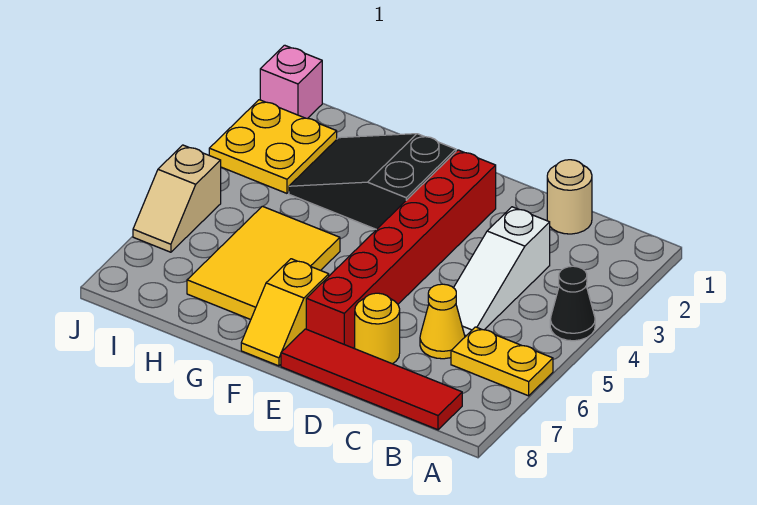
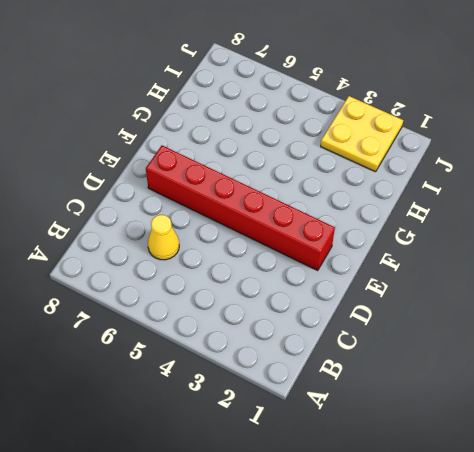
none -> black cone A4 level 1
none -> yellow plate A6:B6 level 1
none -> red tile B8:E8 level 1

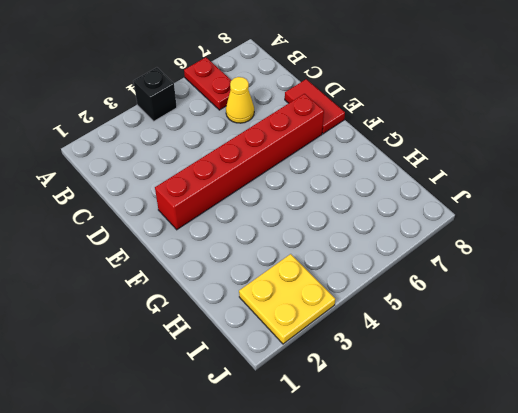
black brick A4 level 1 -> black cone A4 level 1
red plate A6:B6 level 1 -> yellow plate A6:B6 level 1
red tile D8:E8 level 1 -> red tile B8:E8 level 1
none -> tan round brick C1 level 1
none -> white slope C3:C5 level 1 top 3
none -> yellow round brick D7 level 1

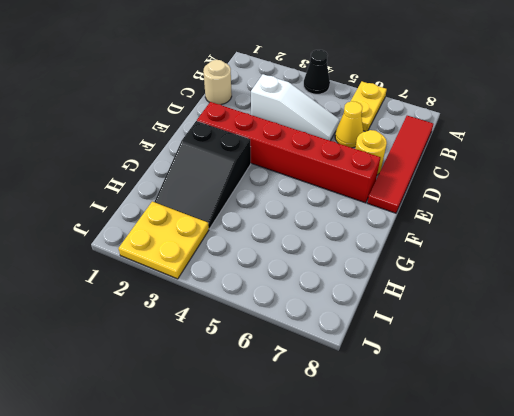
none -> yellow slope F7:F8 level 1 top 7
none -> yellow tile G5:H7 level 1
none -> pink brick J1 level 1

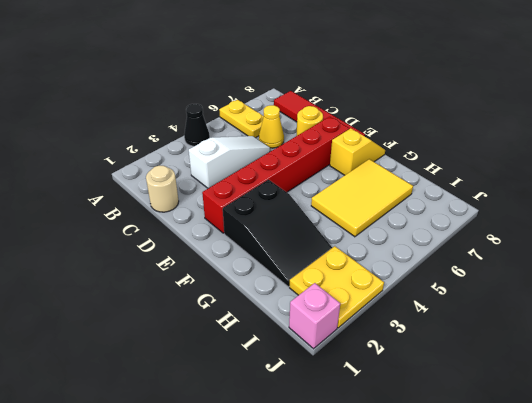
none -> tan slope J5:J6 level 1 top 5

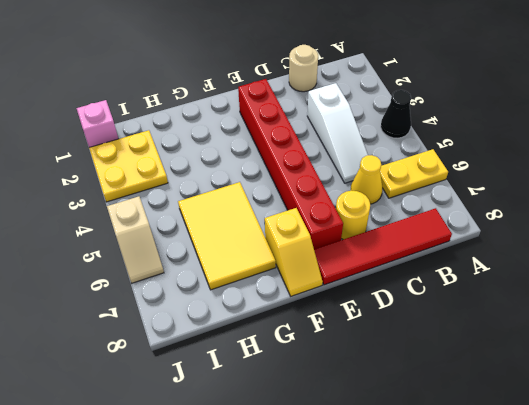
none -> black slope F2:H3 level 1 top F

